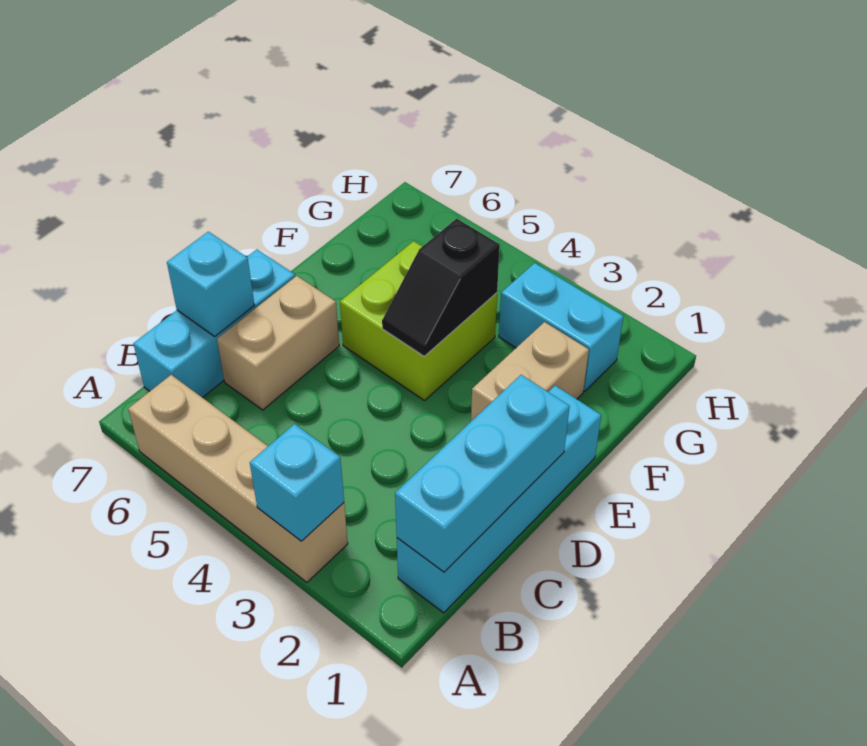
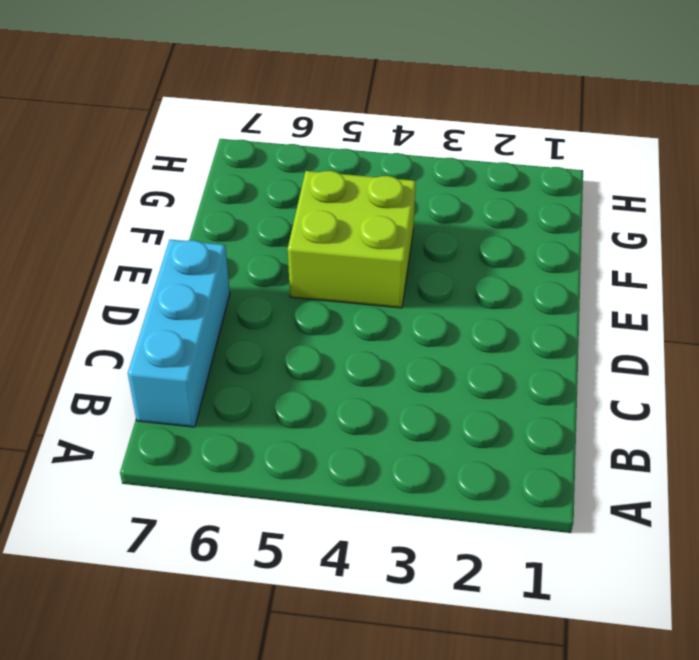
none -> tan brick A3:A6 level 1
none -> cyan brick B1:E1 level 1

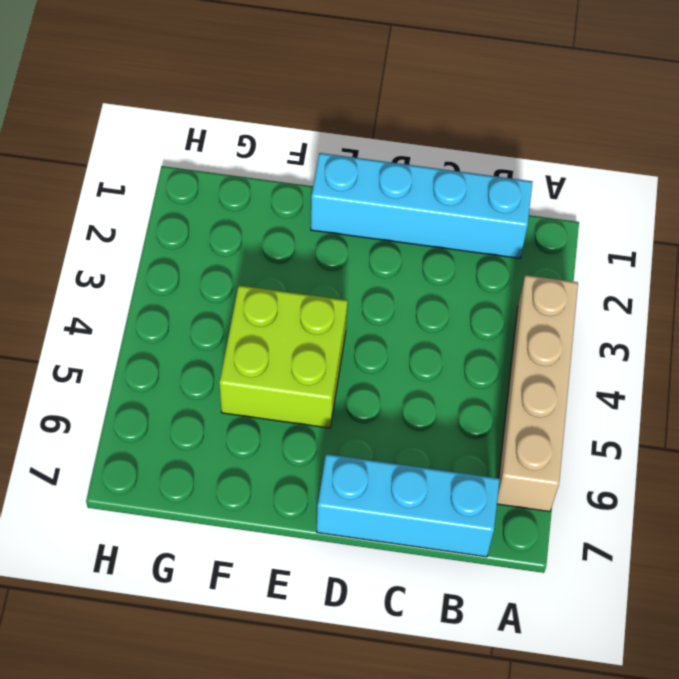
none -> tan brick C6:D6 level 1
none -> tan brick E2:F2 level 1

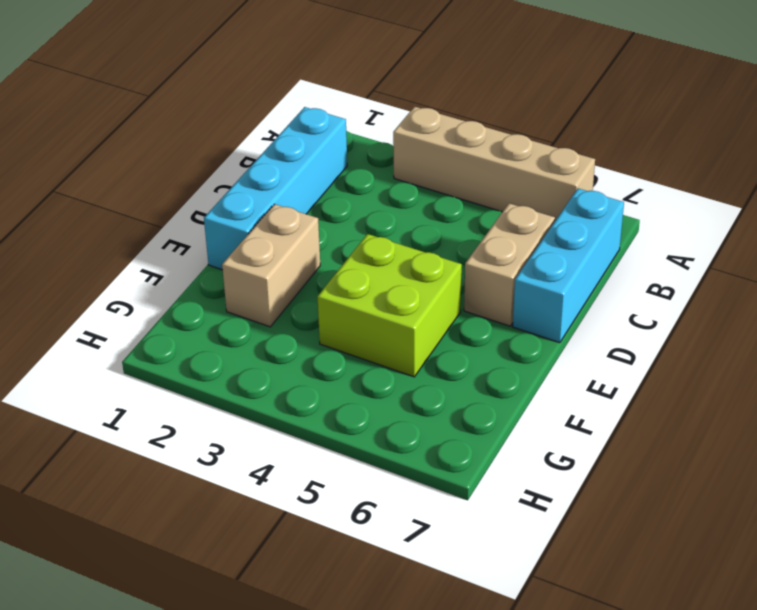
none -> cyan brick G2:G3 level 1
none -> cyan brick A3 level 2

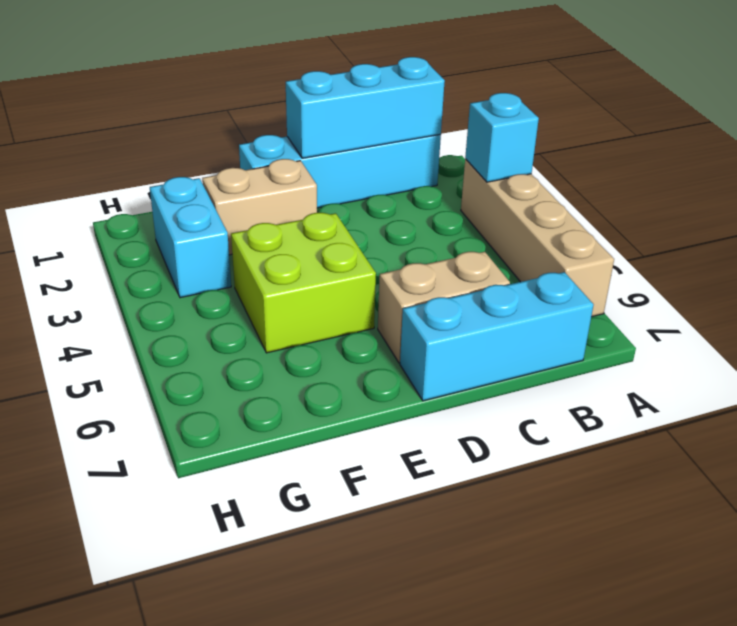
none -> cyan brick C7 level 2
none -> black slope E4:F4 level 2 top F

